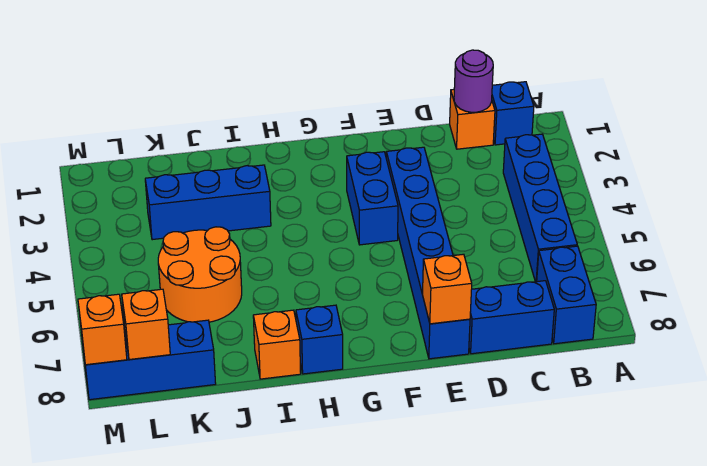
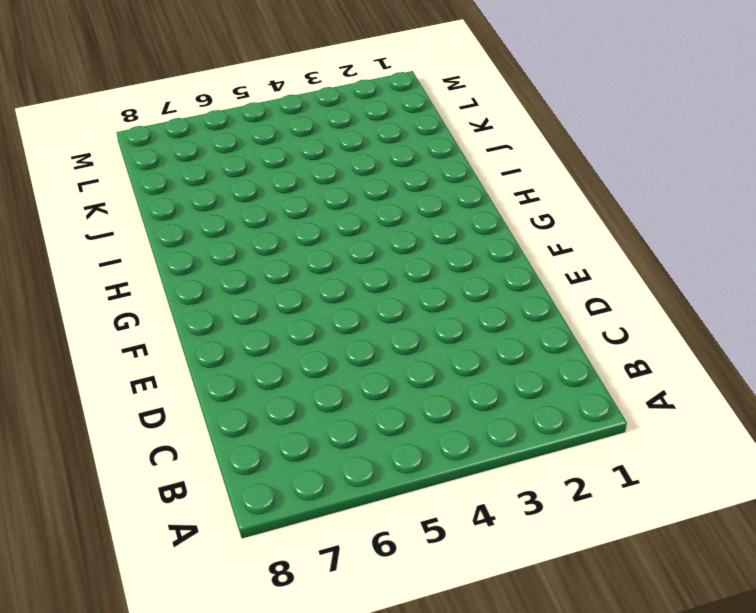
none -> blue brick B1 level 1
none -> blue brick B3:B6 level 1
none -> blue brick B7:B8 level 1

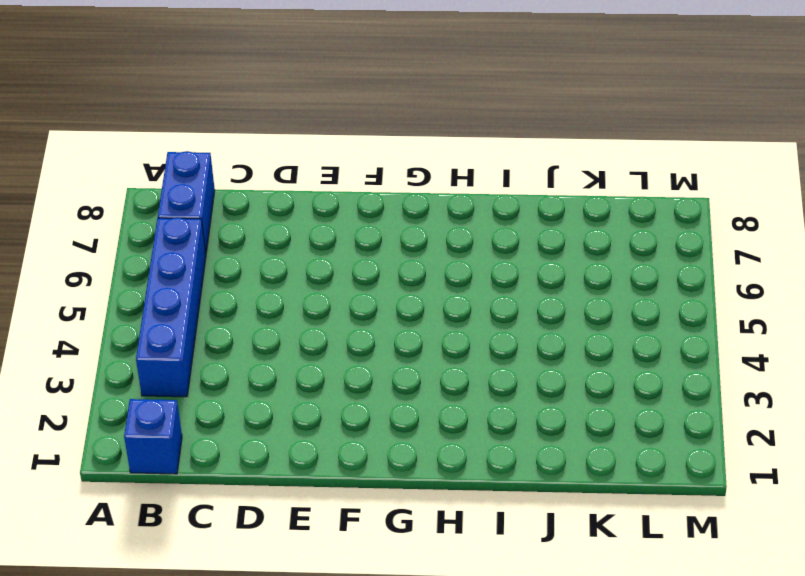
none -> orange brick C1 level 1
none -> blue brick C8:D8 level 1
none -> blue brick E3:E8 level 1

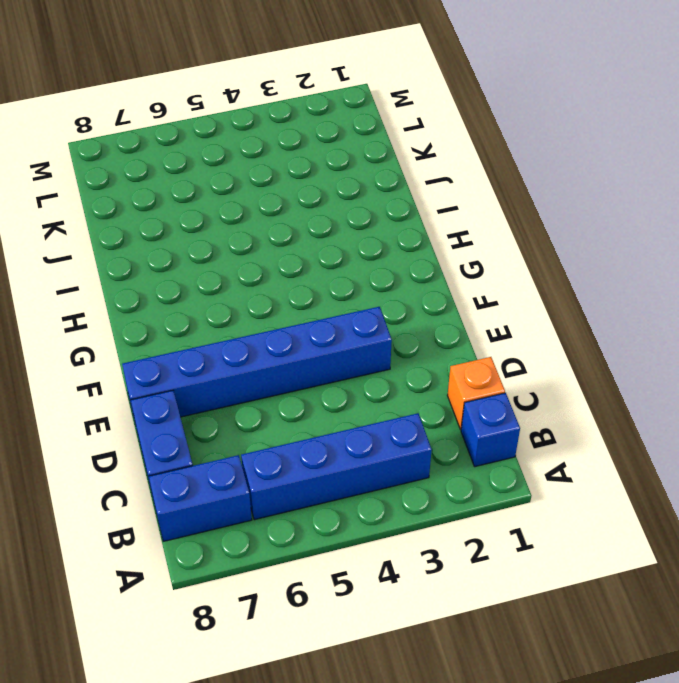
none -> blue brick F3:F4 level 1
none -> blue brick H8 level 1
none -> blue brick I3:K3 level 1

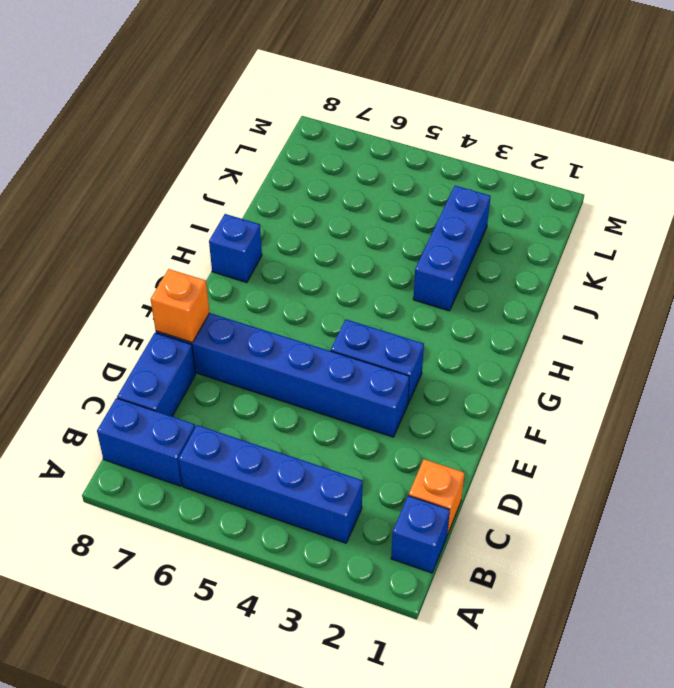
none -> orange brick I8 level 1
none -> orange round brick J5:K6 level 1
none -> blue brick K8:M8 level 1

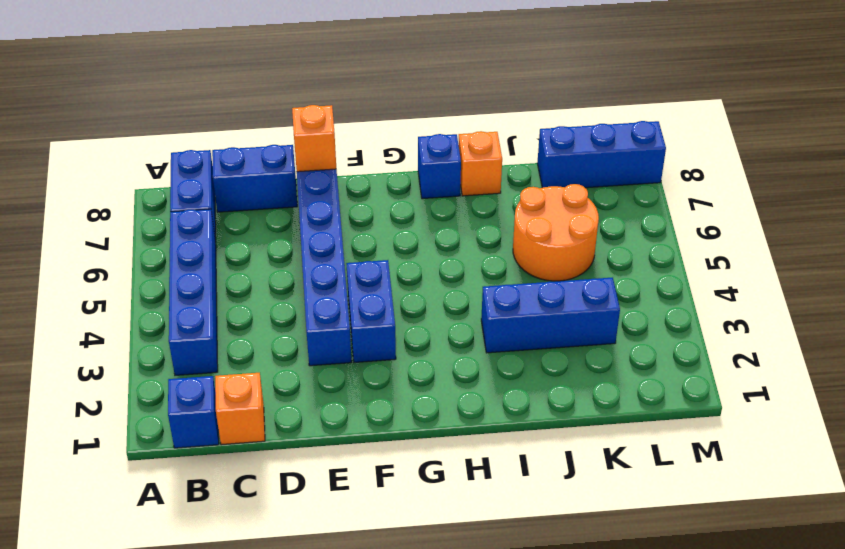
none -> purple round brick C1 level 2
none -> orange brick L8 level 2
none -> orange brick M8 level 2

